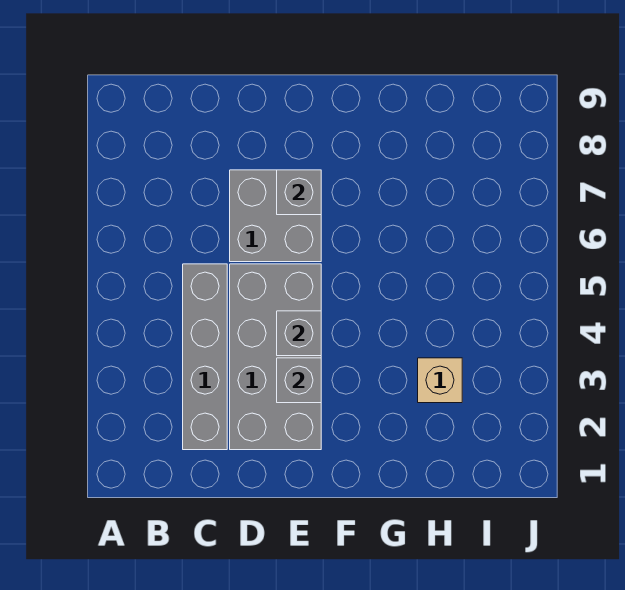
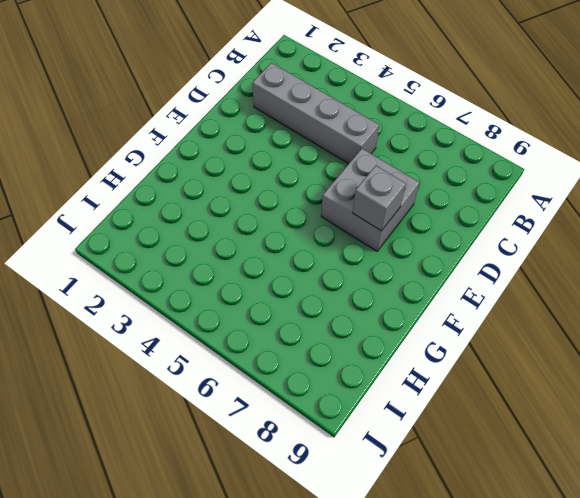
none -> grey brick D2:E5 level 1
none -> tan brick H3 level 1

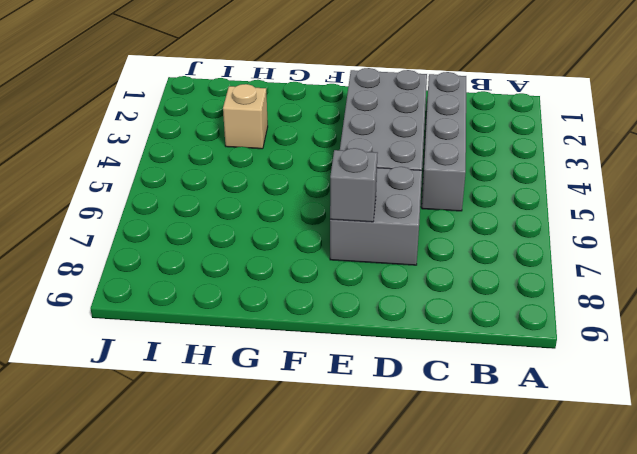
none -> grey brick E3 level 2
none -> grey brick E4 level 2

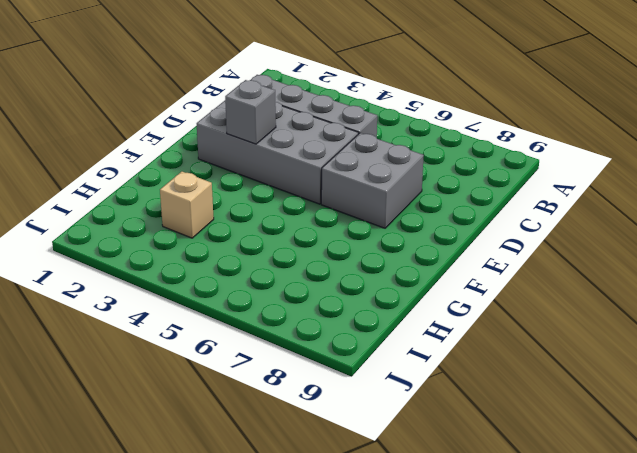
none -> grey brick E4 level 2
none -> grey brick E7 level 2

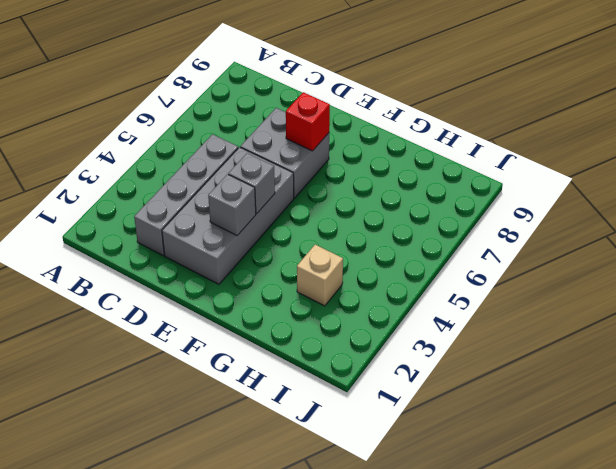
red brick E7 level 2 -> grey brick E7 level 2

